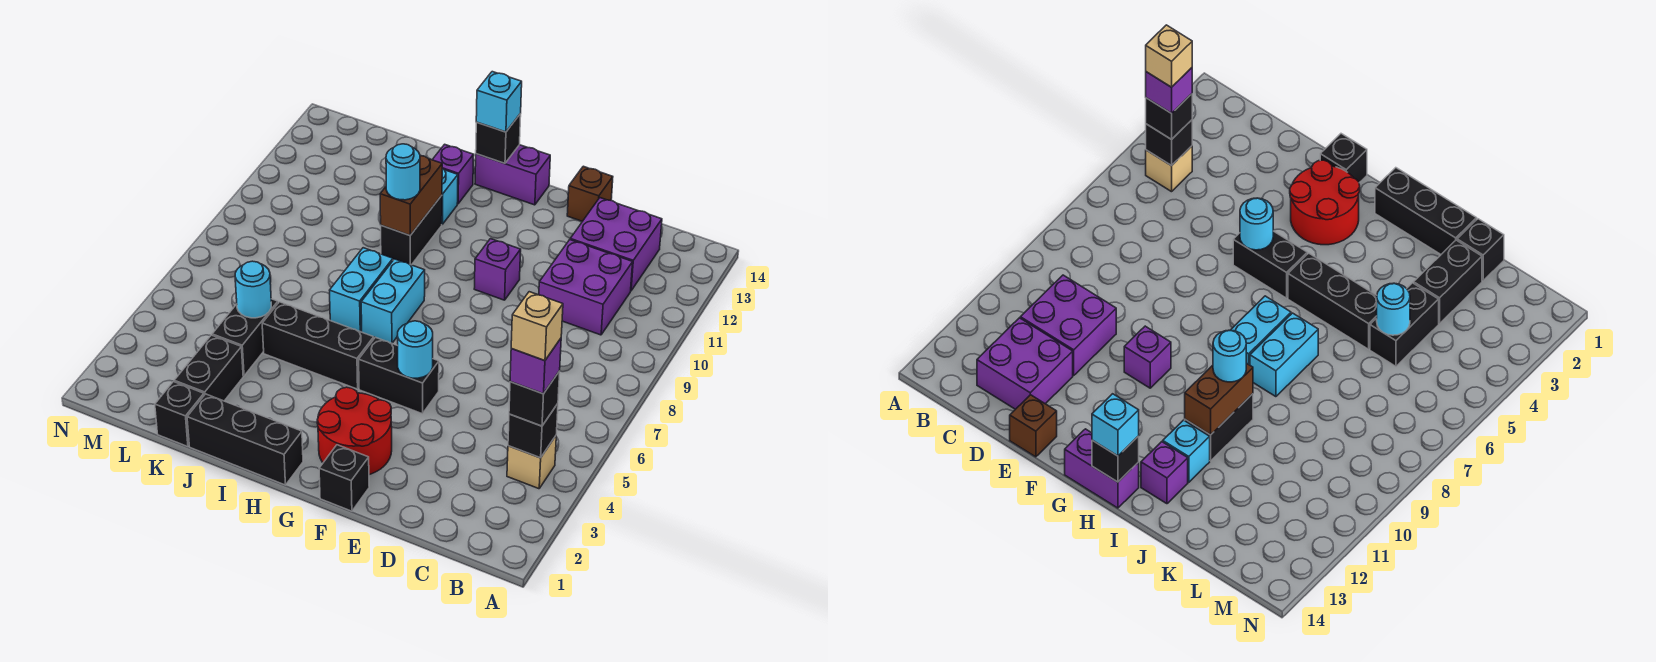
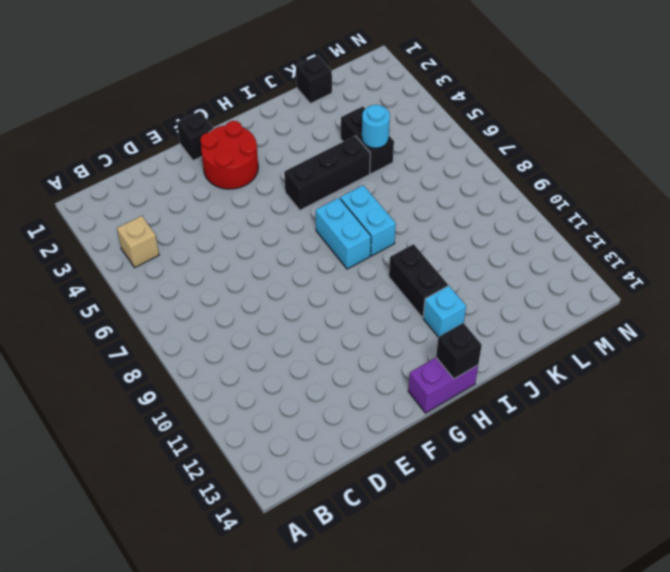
none -> purple brick C10:D11 level 1
none -> purple brick C12:D13 level 1
none -> brown brick E14 level 1

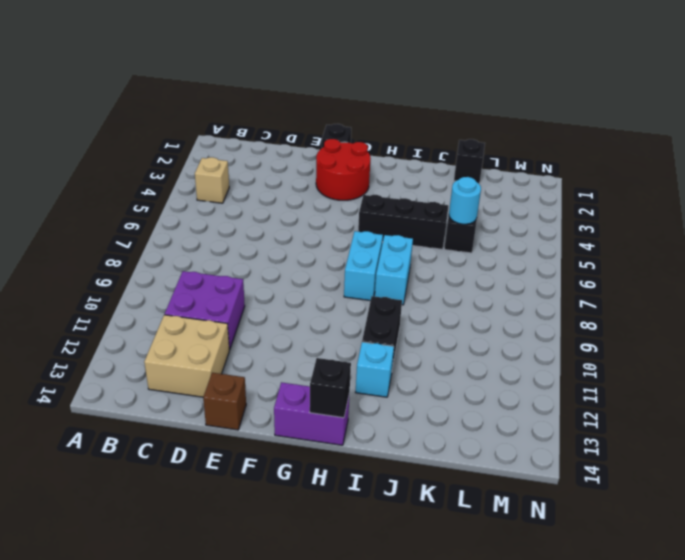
tan brick C12:D13 level 1 -> purple brick C12:D13 level 1
none -> black brick F5:G5 level 1
none -> purple brick F10 level 1
none -> black brick H1:J1 level 1

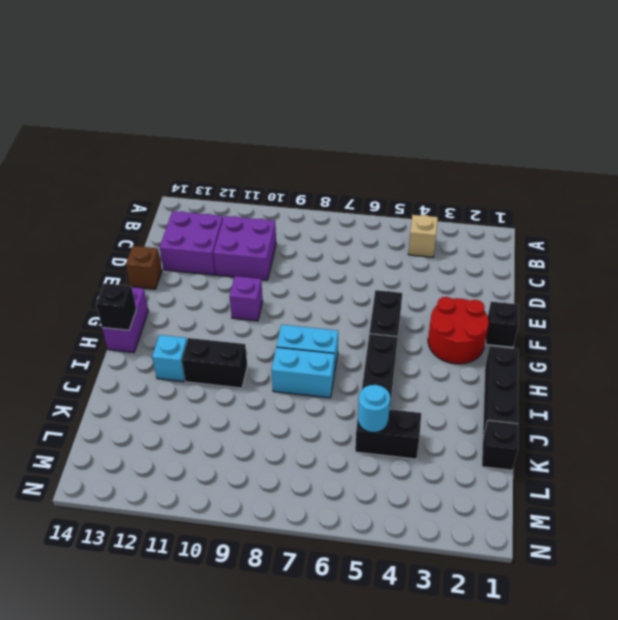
none -> purple brick I13 level 1
none -> black brick K2:K3 level 1
none -> black brick B4 level 2

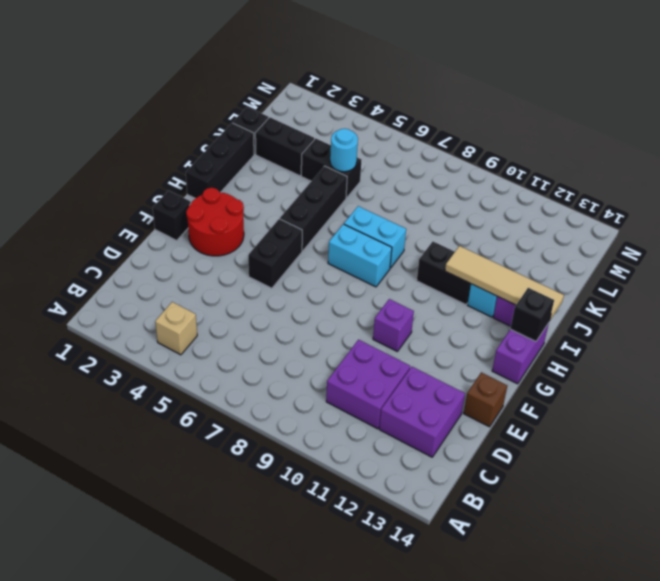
tan tile I11:I14 level 2 -> brown brick I10:I11 level 2
none -> black brick B4 level 2
none -> cyan round brick F5 level 2
none -> black brick B4 level 3

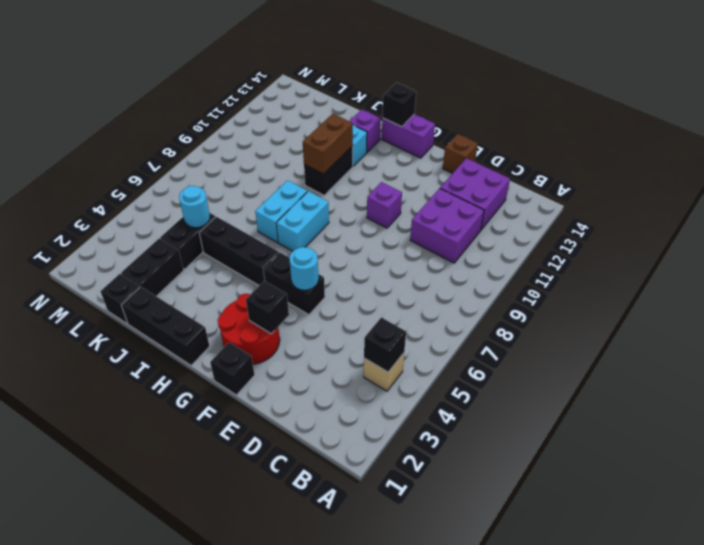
black brick F3 level 2 -> black brick B4 level 3
none -> cyan brick H14 level 3
none -> cyan round brick I10 level 3
none -> purple brick B4 level 4

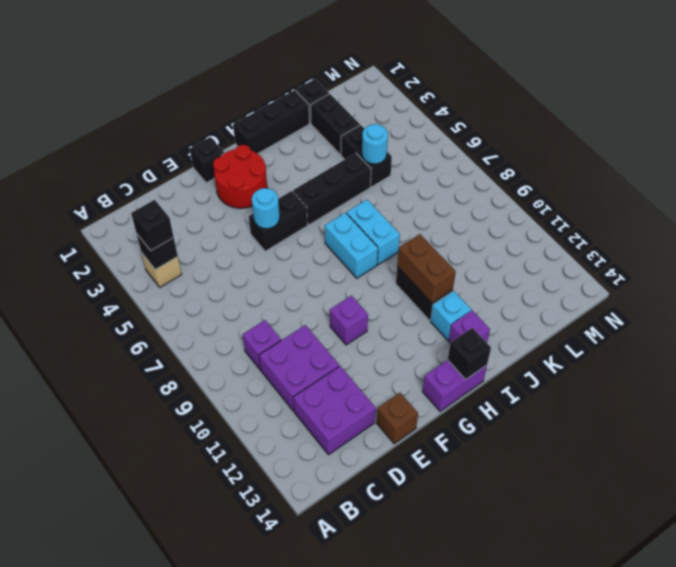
purple brick C9 level 1 -> purple brick B4 level 4
none -> cyan brick H14 level 3
none -> cyan round brick I10 level 3
none -> tan brick B4 level 5

